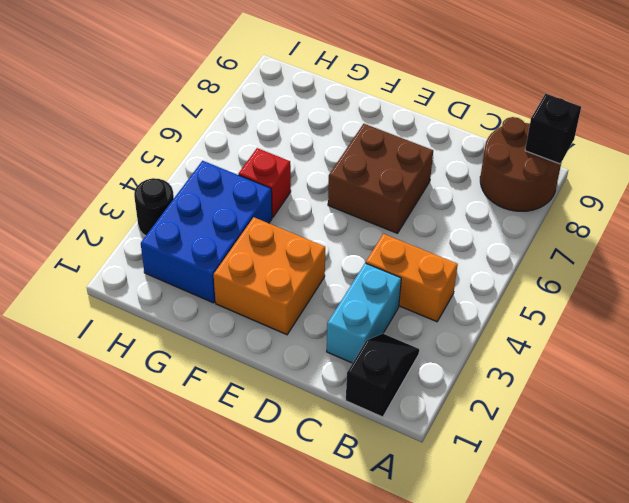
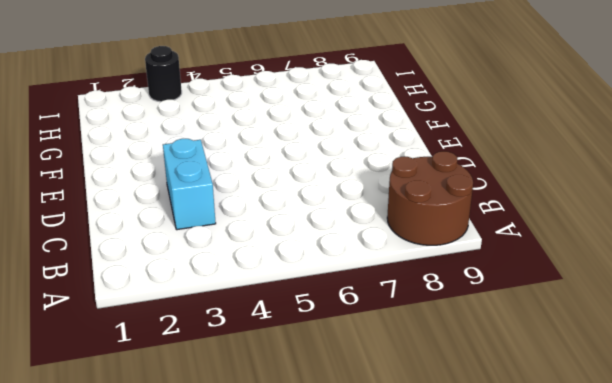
cyan brick C3:D3 level 1 -> cyan brick C2:C3 level 1
none -> black slope B1:B2 level 1 top 1
none -> orange brick B4:C4 level 1

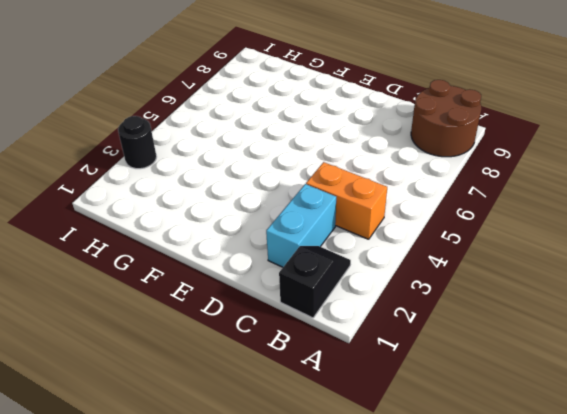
none -> brown brick D6:E7 level 1
none -> orange brick E2:F3 level 1

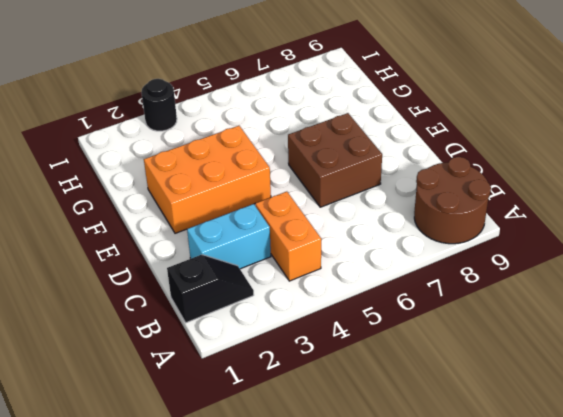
orange brick E2:F4 level 1 -> orange brick E2:F3 level 1
none -> blue brick G2:H4 level 1
none -> red brick G5 level 1

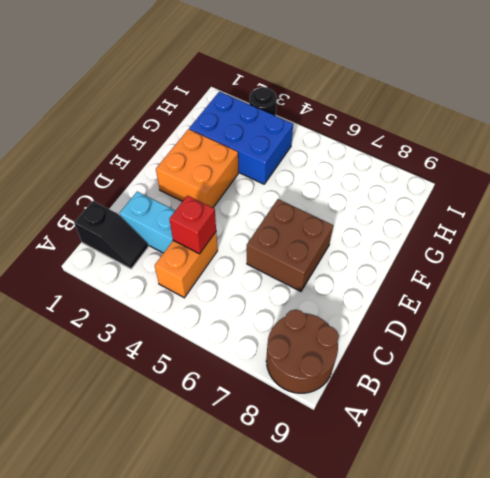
red brick C4 level 2 -> red brick G5 level 1
none -> black brick A9 level 2

